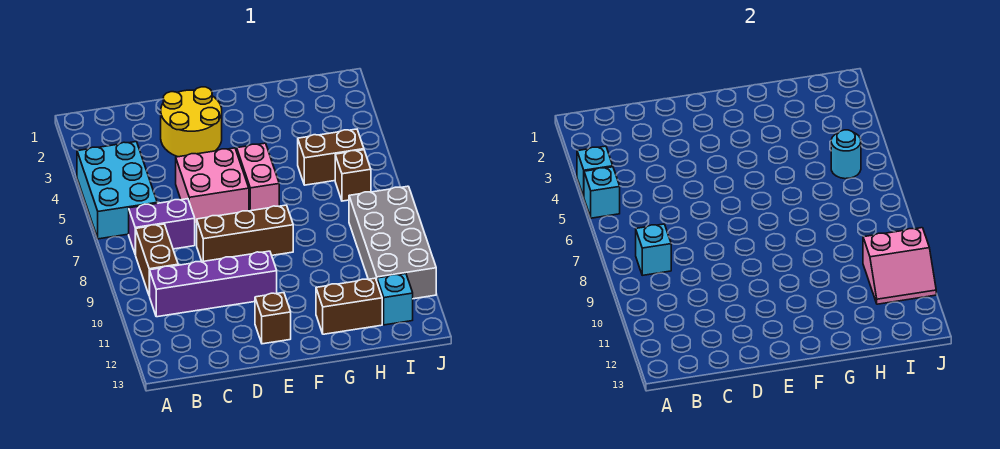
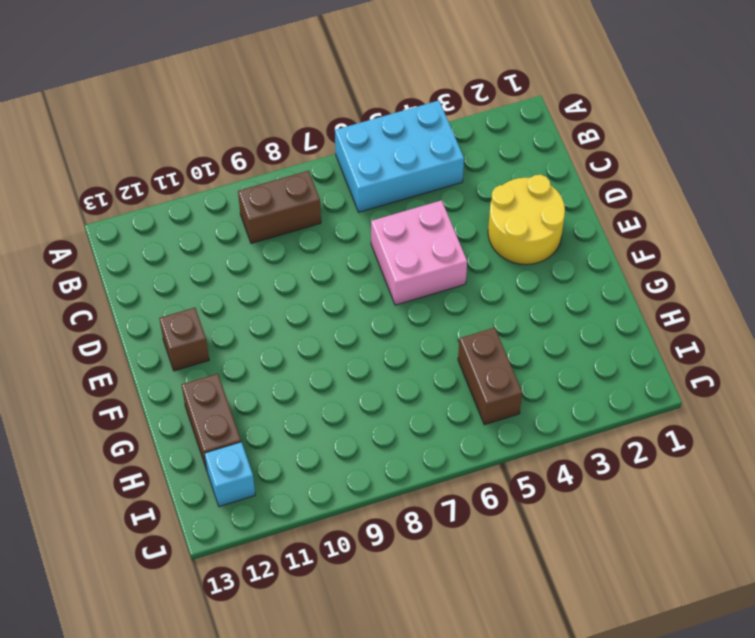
none -> purple brick B7:C7 level 1
none -> purple brick B10:E10 level 1
none -> brown brick D8:F8 level 1

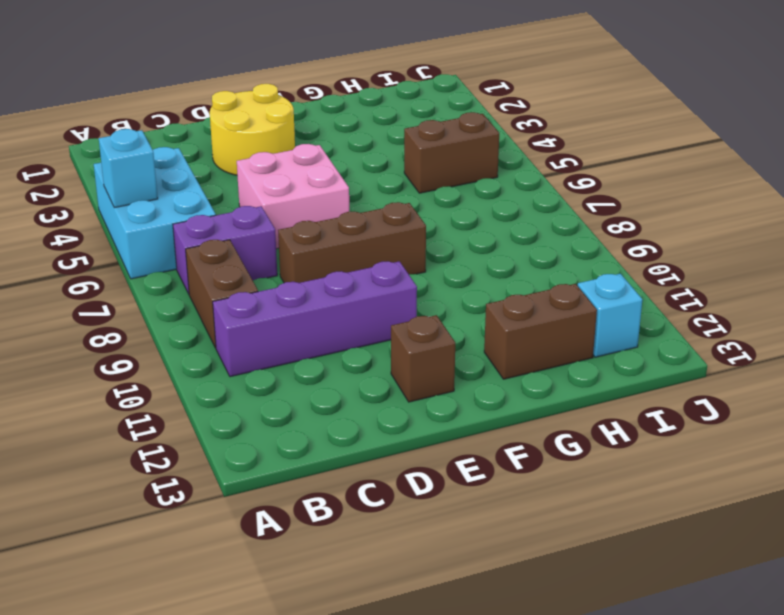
none -> pink brick F5:F6 level 1
none -> brown brick I6 level 1
none -> grey brick I8:J11 level 1

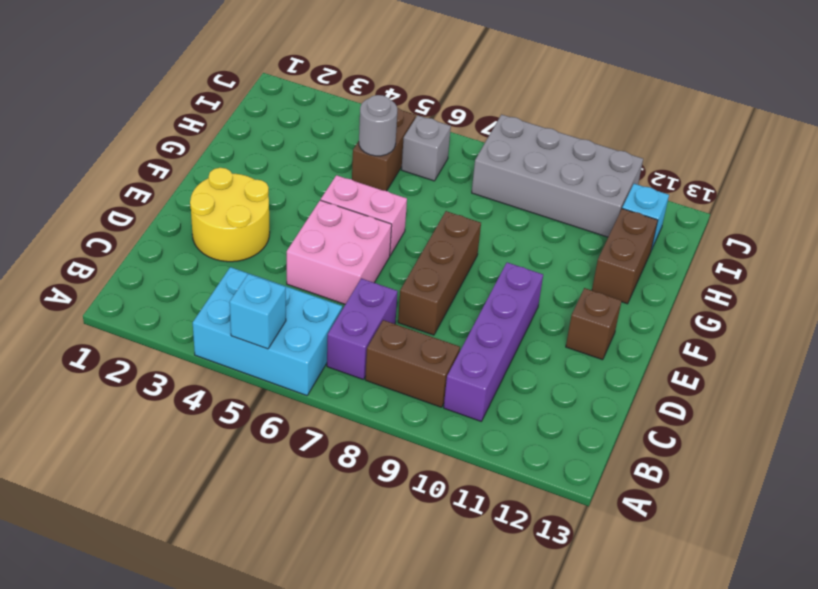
grey round brick H5 level 2 -> none
grey brick I6 level 1 -> brown brick I6 level 1
none -> cyan brick A4 level 2
none -> cyan brick B8 level 2
none -> cyan round brick I5 level 2

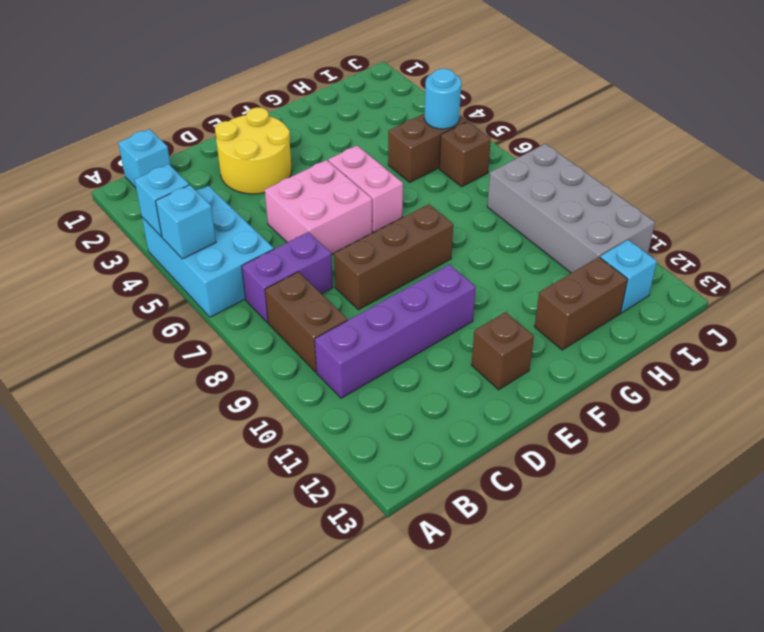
cyan brick B1 level 1 -> cyan brick B8 level 2
none -> pink slope I10:J11 level 2 top 10

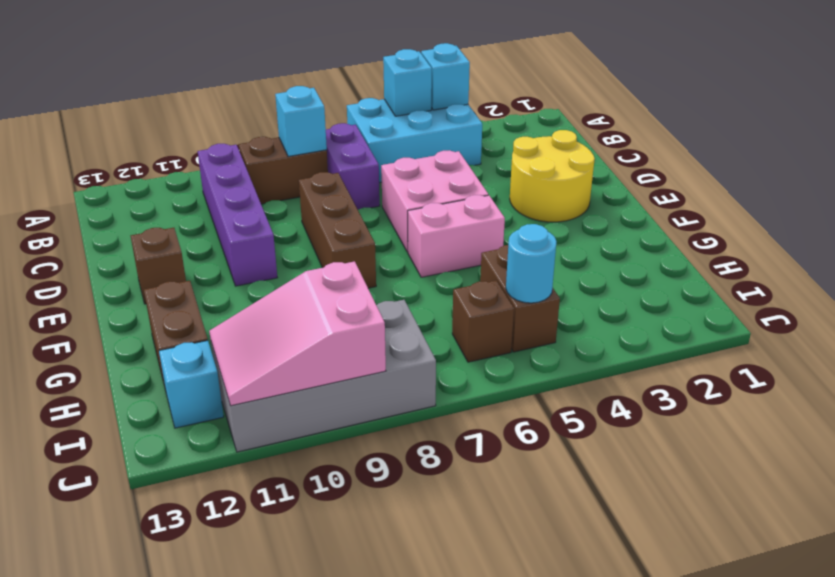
pink slope I9:J11 level 2 top 9 -> pink slope I10:J11 level 2 top 10

